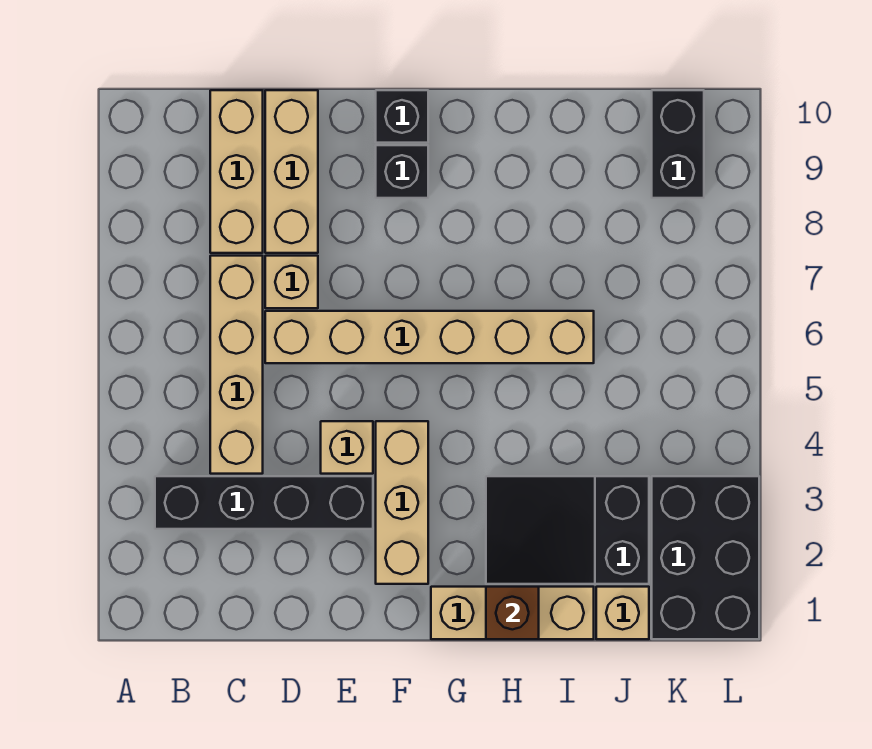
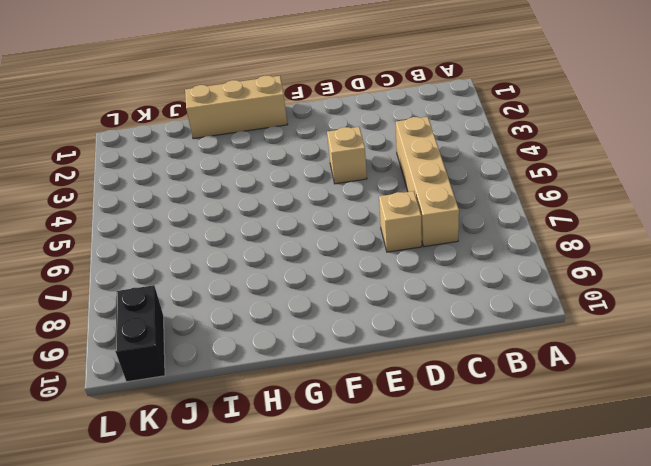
none -> black brick B3:E3 level 1
none -> tan brick C8:C10 level 1
none -> tan brick D6:I6 level 1

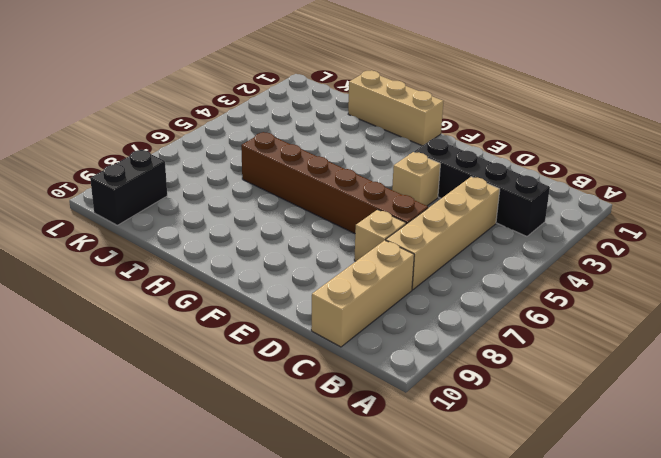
brown brick D6:I6 level 1 -> tan brick D6:I6 level 1
none -> tan brick D8:D10 level 1
none -> tan brick F2:F4 level 1
none -> black brick F9 level 1

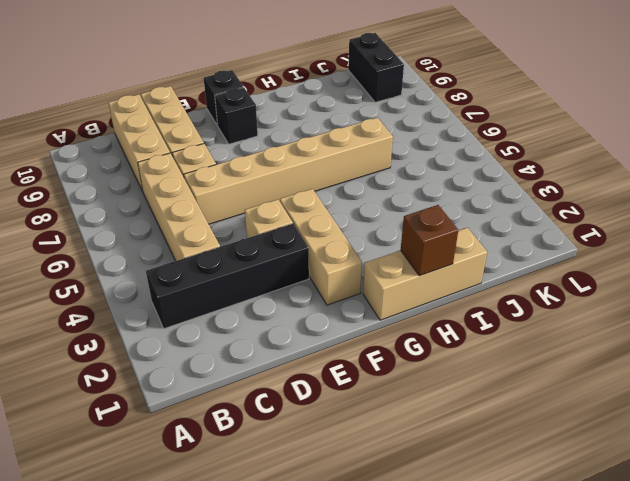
none -> black slope H2:J3 level 1 top J
none -> tan brick J1 level 1
none -> black brick K1:L3 level 1

